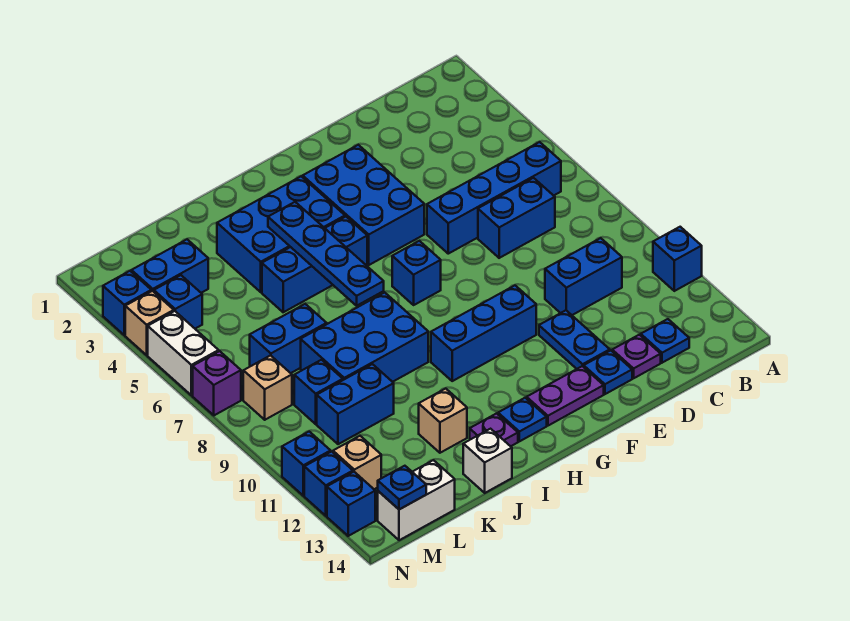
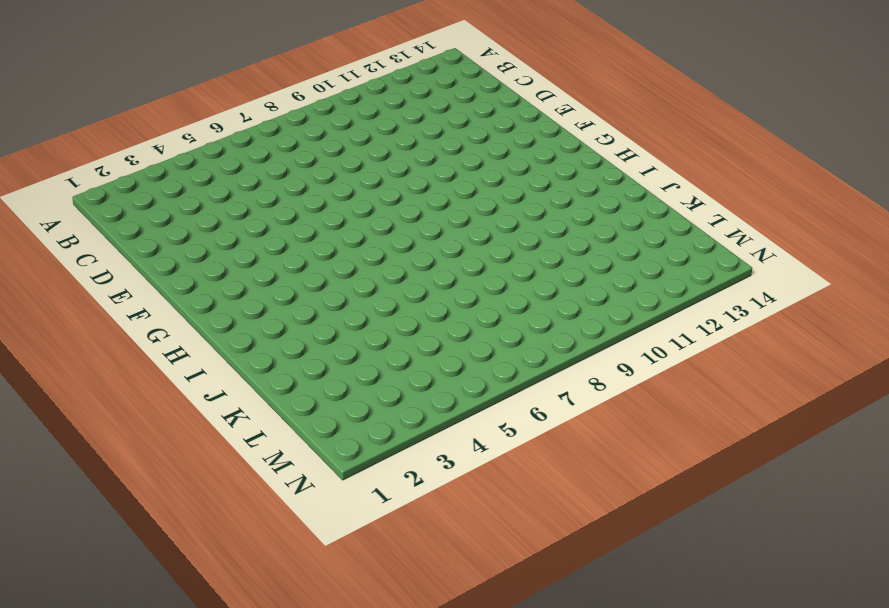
none -> blue brick A11 level 1
none -> blue brick B6:E6 level 1
none -> blue brick C7:D7 level 1
none -> blue brick C10:D10 level 1

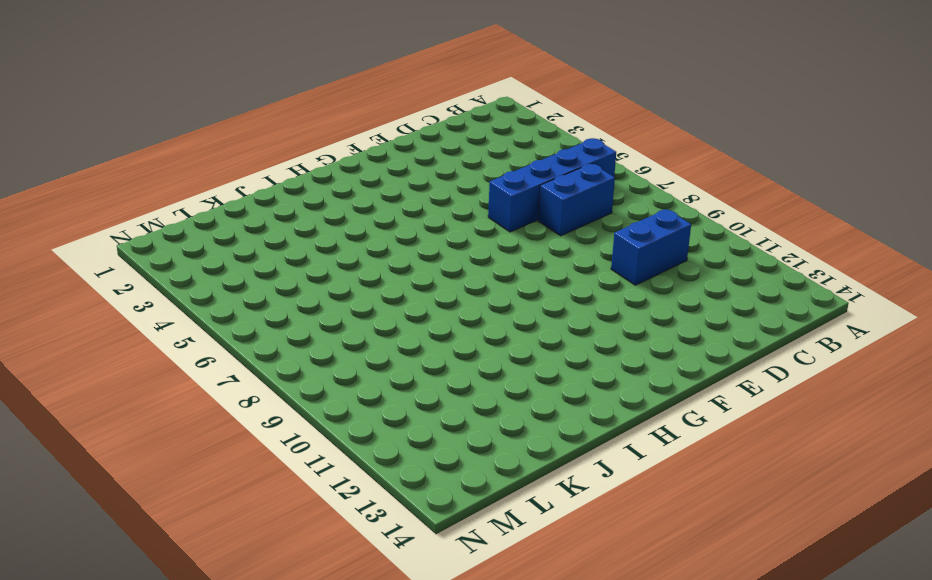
none -> blue brick A11 level 1
none -> blue plate C13 level 1
none -> purple plate D13 level 1
none -> blue plate E11:E12 level 1

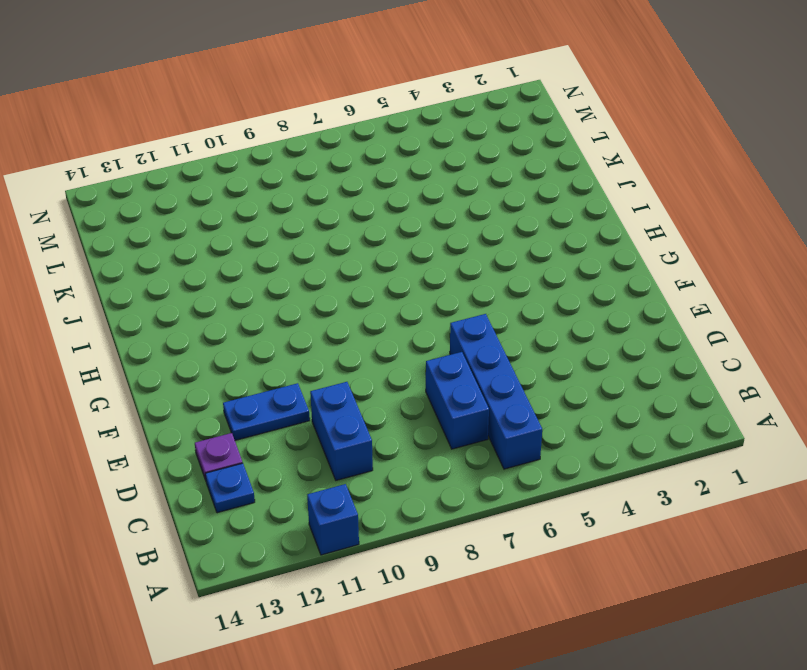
none -> blue plate E13 level 1
none -> blue brick F3:G5 level 1
none -> blue brick F10:H10 level 1
none -> purple plate F13:G13 level 1

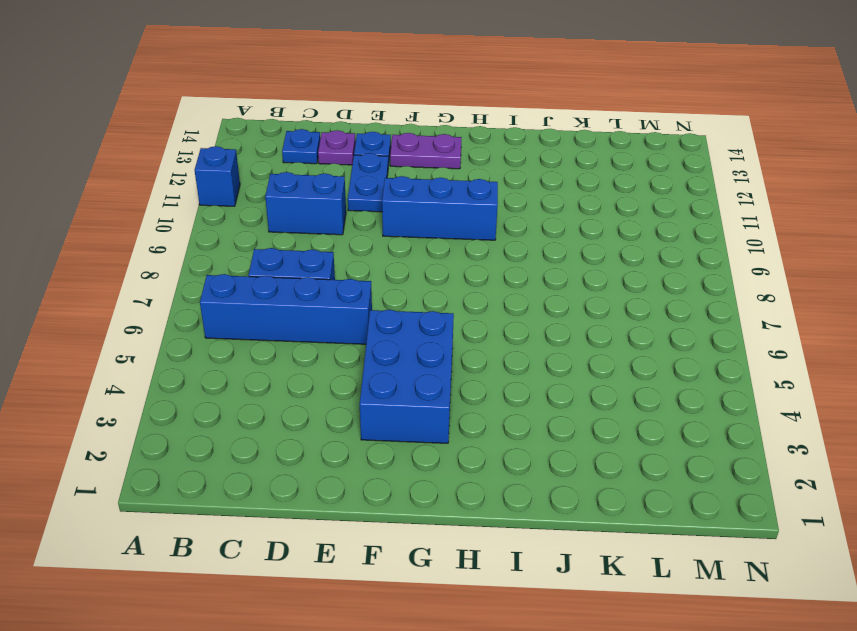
none -> blue brick G7 level 1
none -> blue brick H3:J4 level 1
none -> blue brick H5:J5 level 1
none -> blue plate H13 level 1

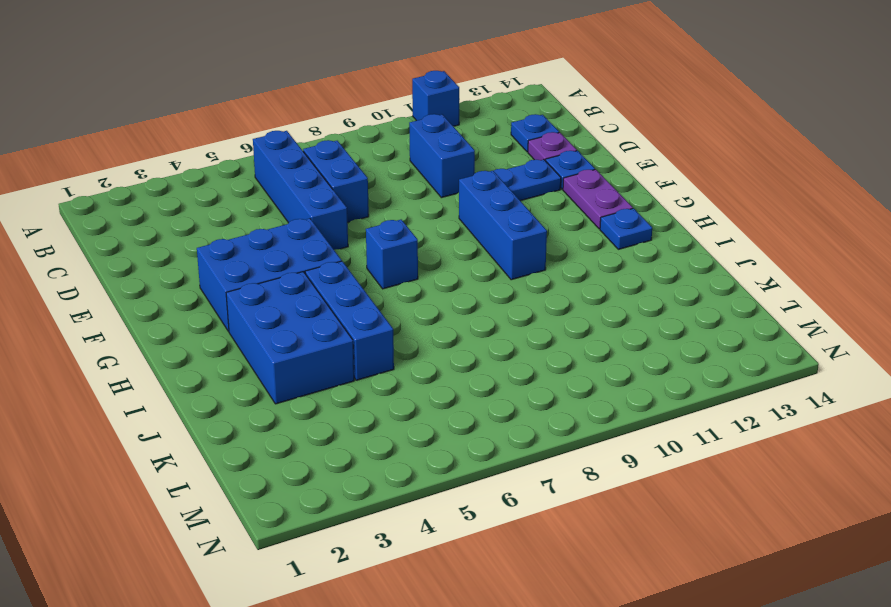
none -> blue brick I8:K9 level 1
none -> purple plate I13 level 1
none -> tan brick J12 level 1
none -> white brick J14 level 1

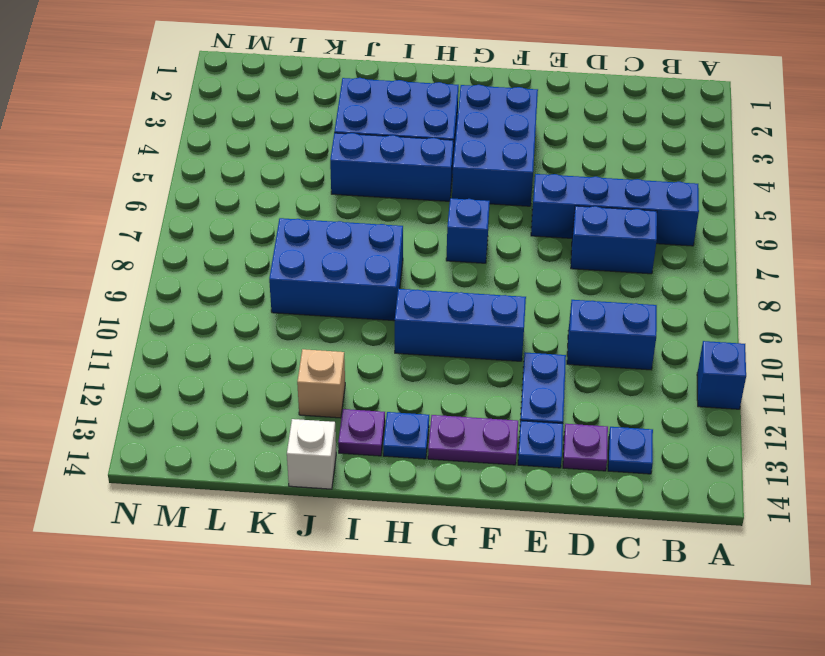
none -> blue brick K7:L7 level 1
none -> blue brick K10:L10 level 1
none -> blue brick L3:M3 level 1
none -> blue brick L9 level 1

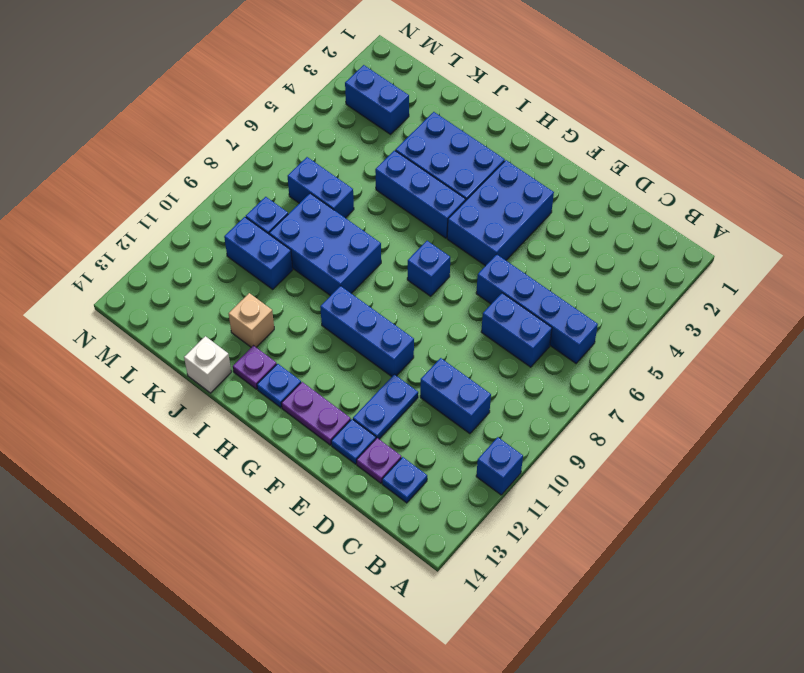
none -> white brick L14:M14 level 1
none -> blue brick M4 level 1
none -> tan brick M8 level 1
none -> tan brick M12 level 1

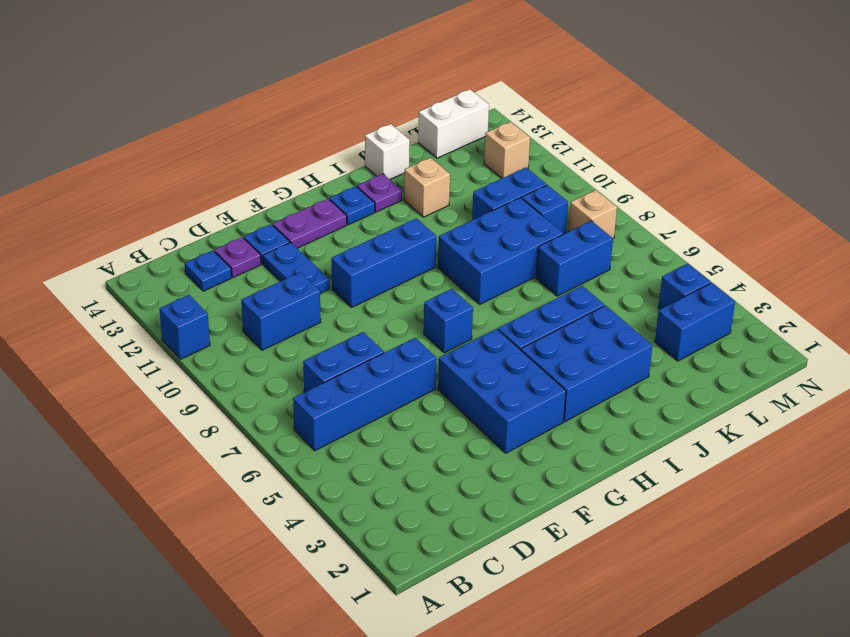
none -> blue brick N3 level 1
none -> tan brick N4 level 1
none -> white brick N5:N6 level 1
none -> purple brick N7 level 1

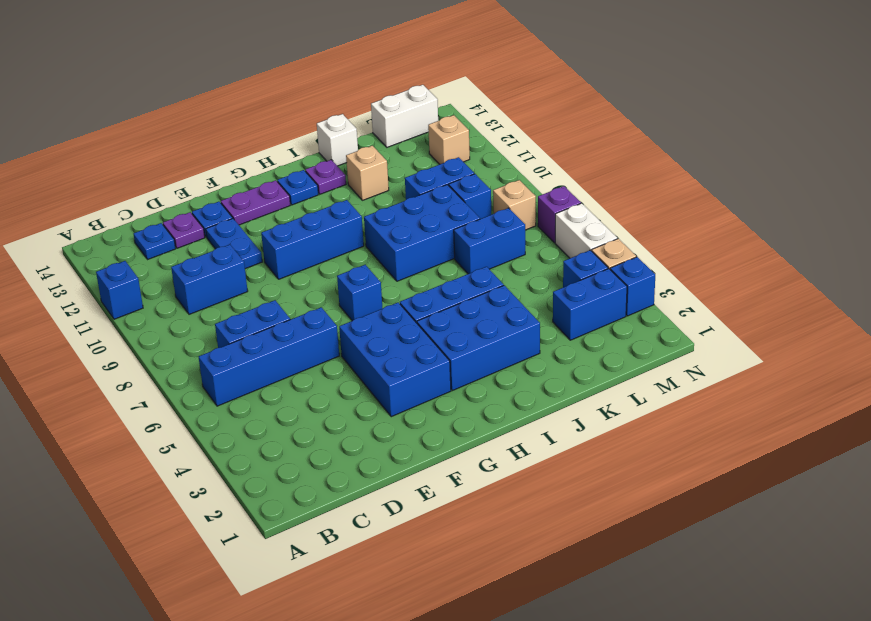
none -> blue brick N11 level 1
none -> blue brick N12 level 1
none -> blue brick N13 level 1
none -> blue plate I4:I7 level 2

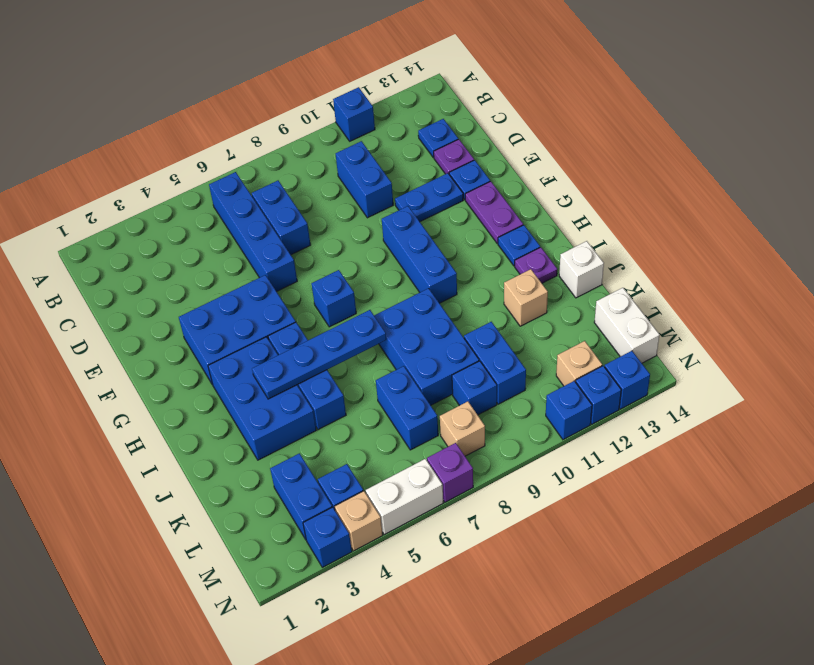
none -> blue plate M14 level 2

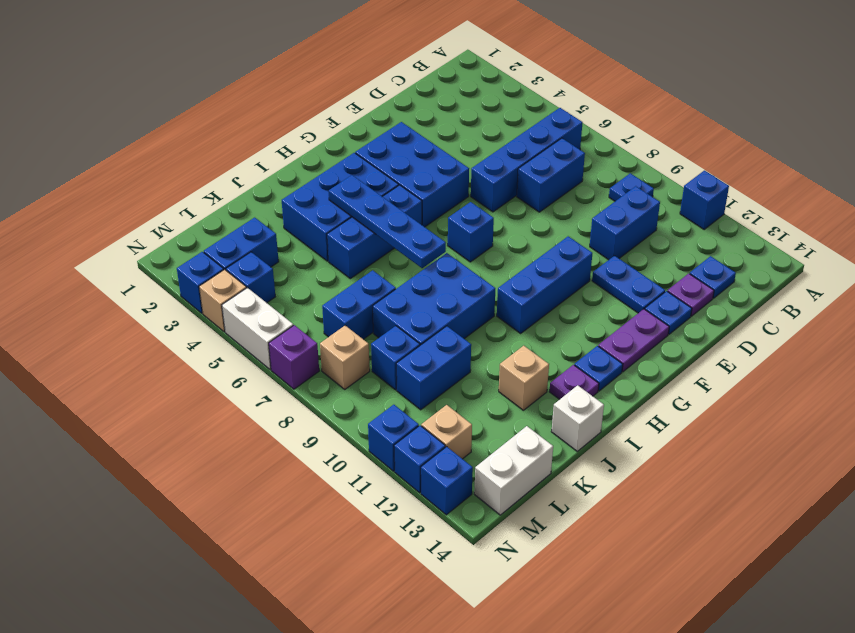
blue plate B9 level 1 -> blue plate M14 level 2

